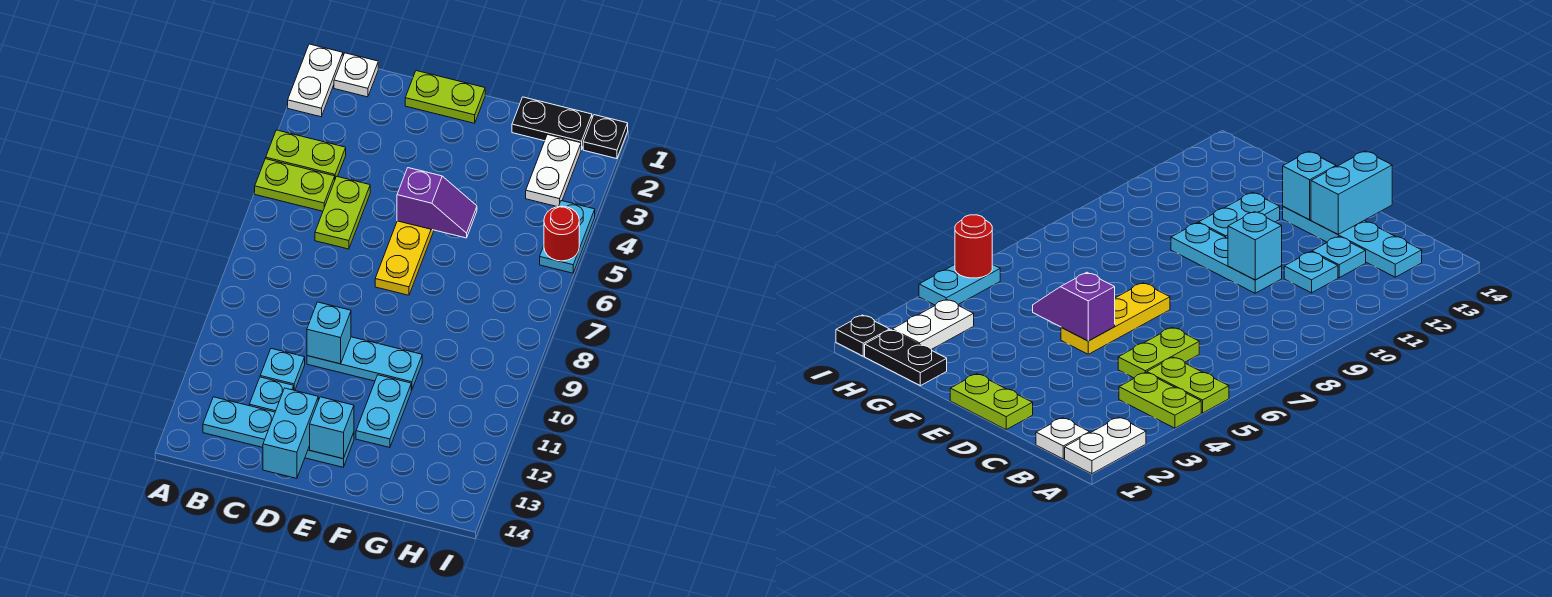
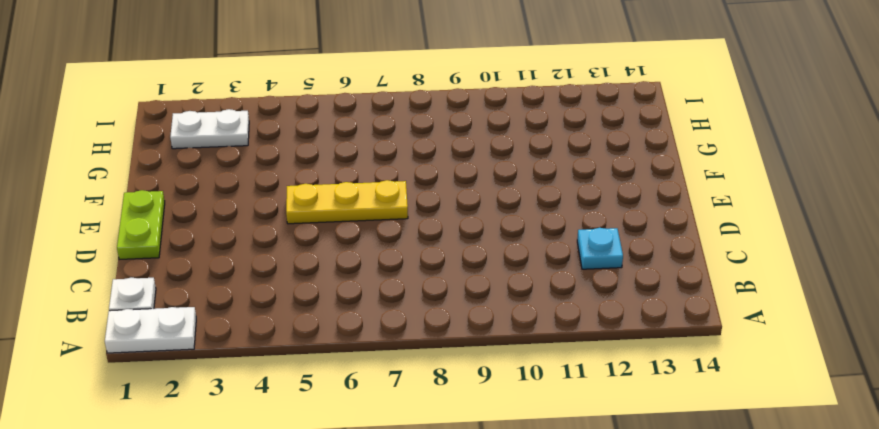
none -> lime plate A4:B4 level 1
none -> lime plate A5:B5 level 1
none -> cyan plate B13:E13 level 1

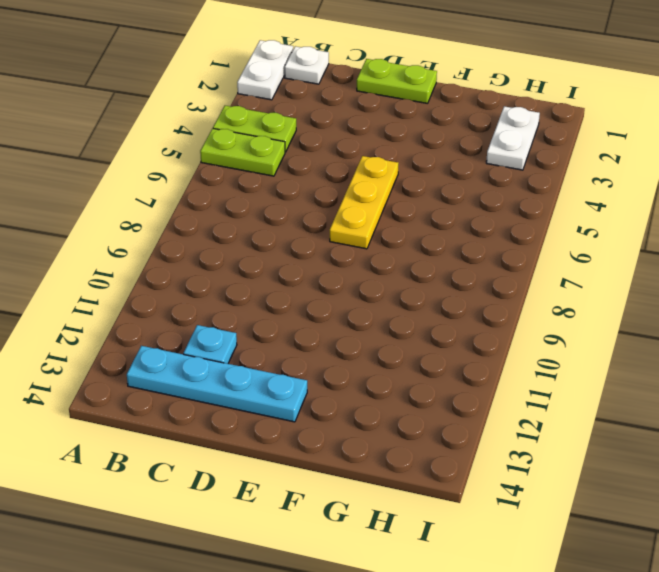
none -> lime plate C5:C6 level 1
none -> cyan plate C11 level 1
none -> cyan plate D10:F10 level 1

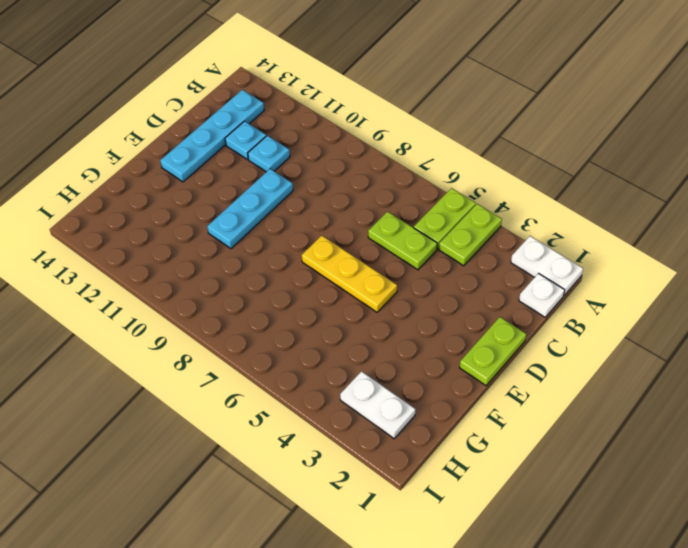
none -> cyan plate F11:F12 level 1
none -> black plate G1:H1 level 1
none -> black plate I1 level 1

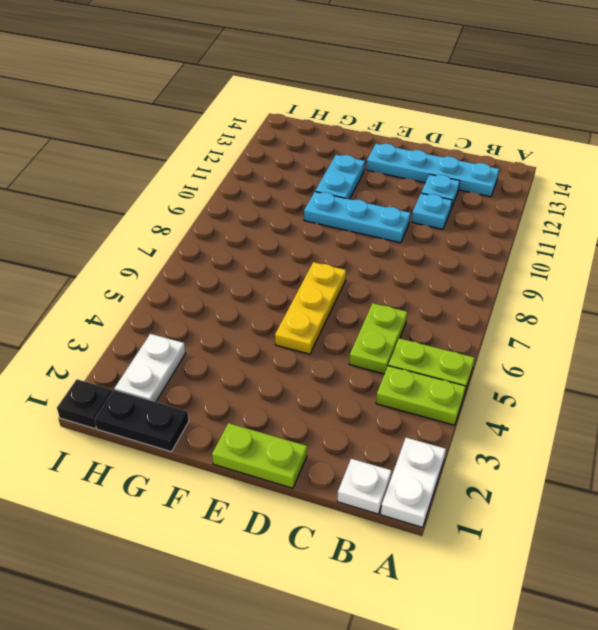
none -> cyan plate I4:I5 level 1
none -> cyan brick D10 level 2
none -> cyan brick D13:D14 level 2

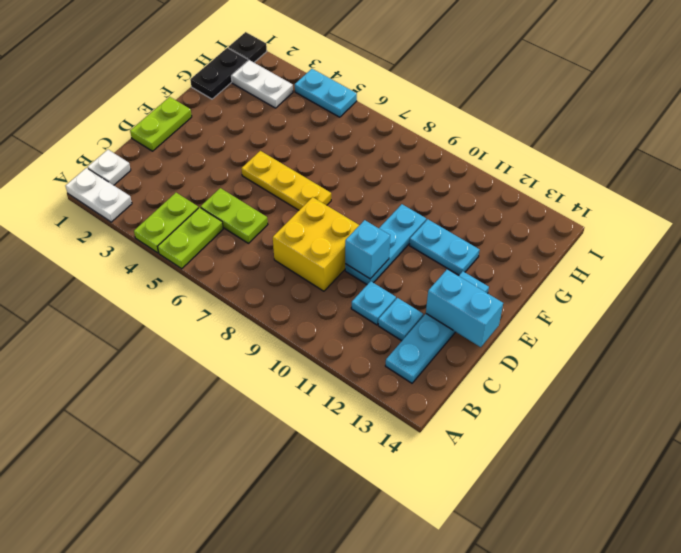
yellow brick C8:D9 level 1 -> none
none -> purple slope E5:F5 level 2 top E
none -> cyan brick E13 level 2
none -> red round brick I5 level 2

